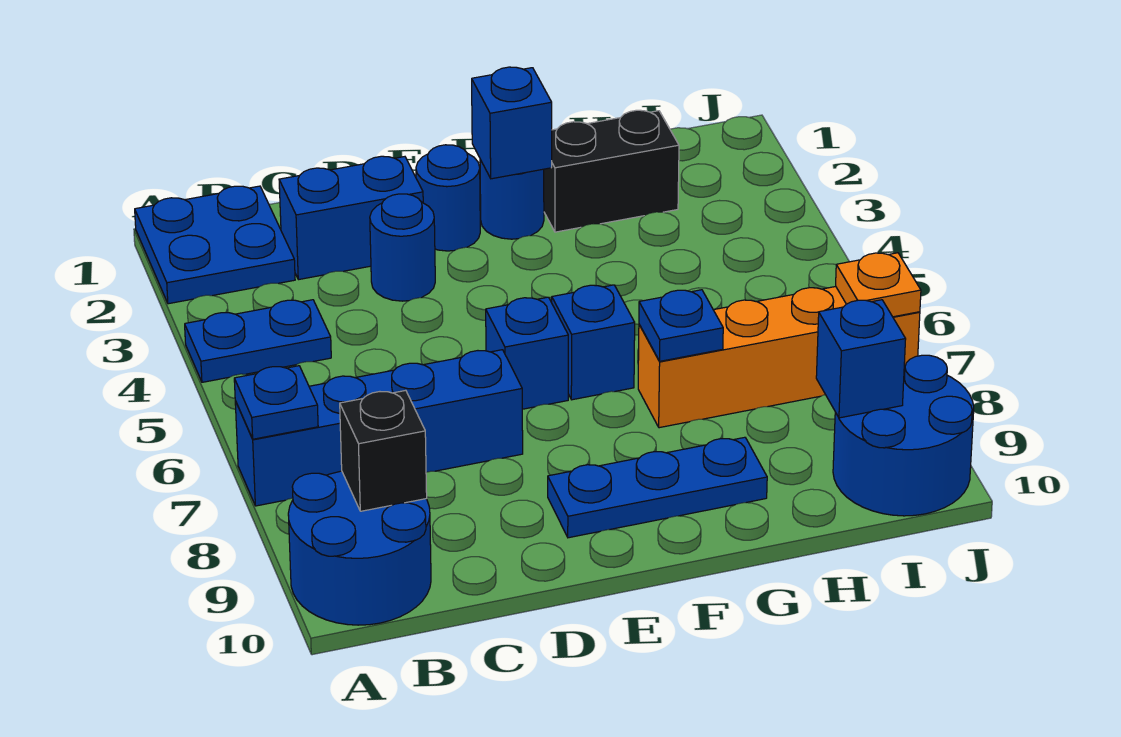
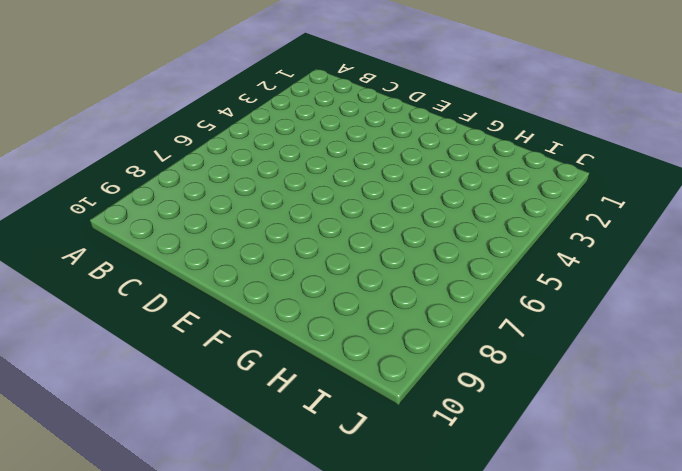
none -> blue plate A1:B2 level 1
none -> blue plate A4:B4 level 1
none -> blue brick A7:D7 level 1

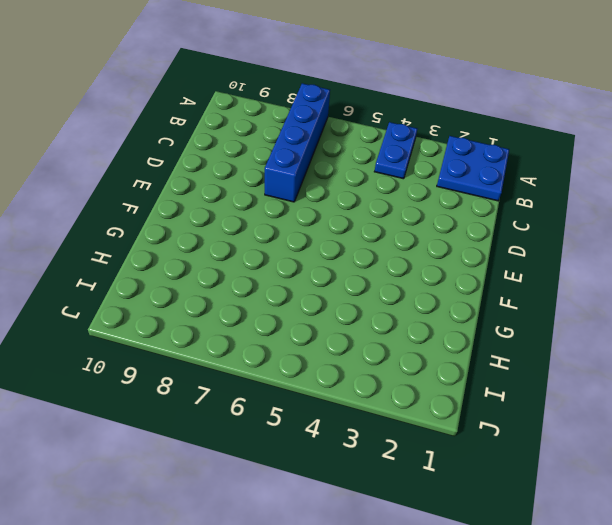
none -> blue round brick A9:B10 level 1
none -> blue brick C2:D2 level 1
none -> blue round brick D3 level 1

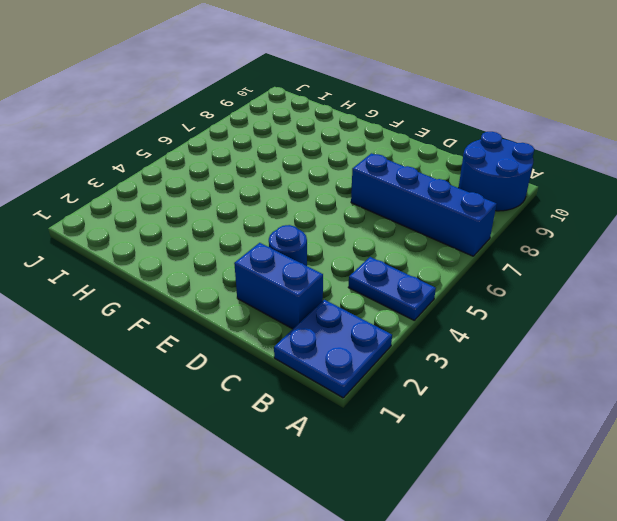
none -> blue round brick E2 level 1
none -> blue brick E6 level 1
none -> blue plate E9:G9 level 1

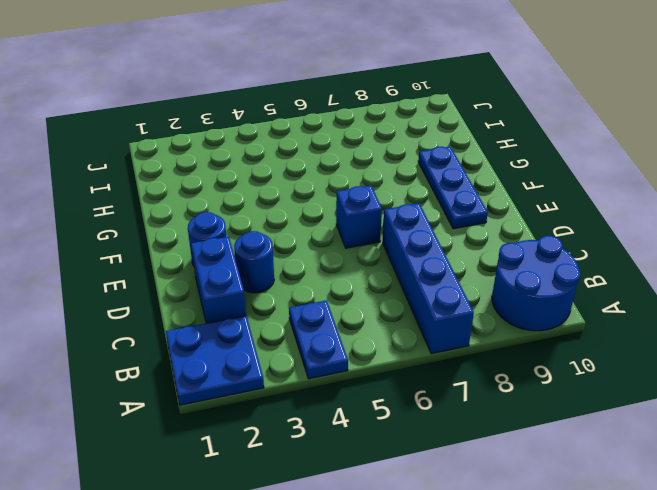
none -> blue round brick F2 level 1
none -> blue brick F6 level 1
none -> black brick G2:H2 level 1

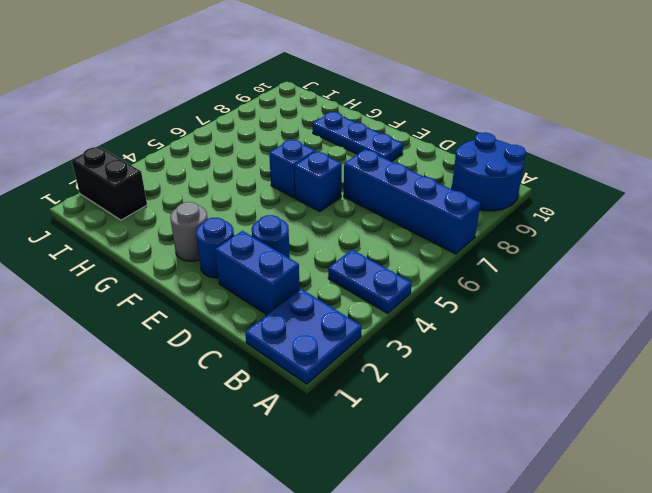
grey round brick F2 level 1 -> blue round brick F2 level 1
black brick I2:J2 level 1 -> black brick G2:H2 level 1
none -> orange brick G7:J7 level 1
none -> blue round brick I9:J10 level 1
none -> blue plate A7 level 2

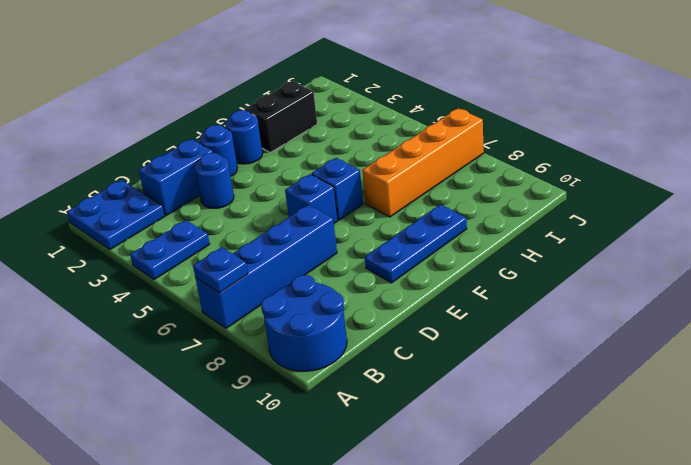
none -> blue round brick I9:J10 level 1
none -> black brick B9 level 2
none -> blue brick F2 level 2

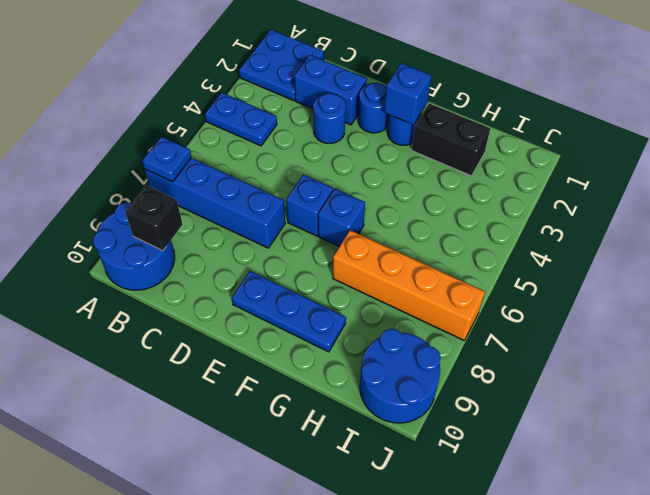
none -> blue plate G7 level 2
none -> blue brick I9 level 2
none -> orange plate J7 level 2

